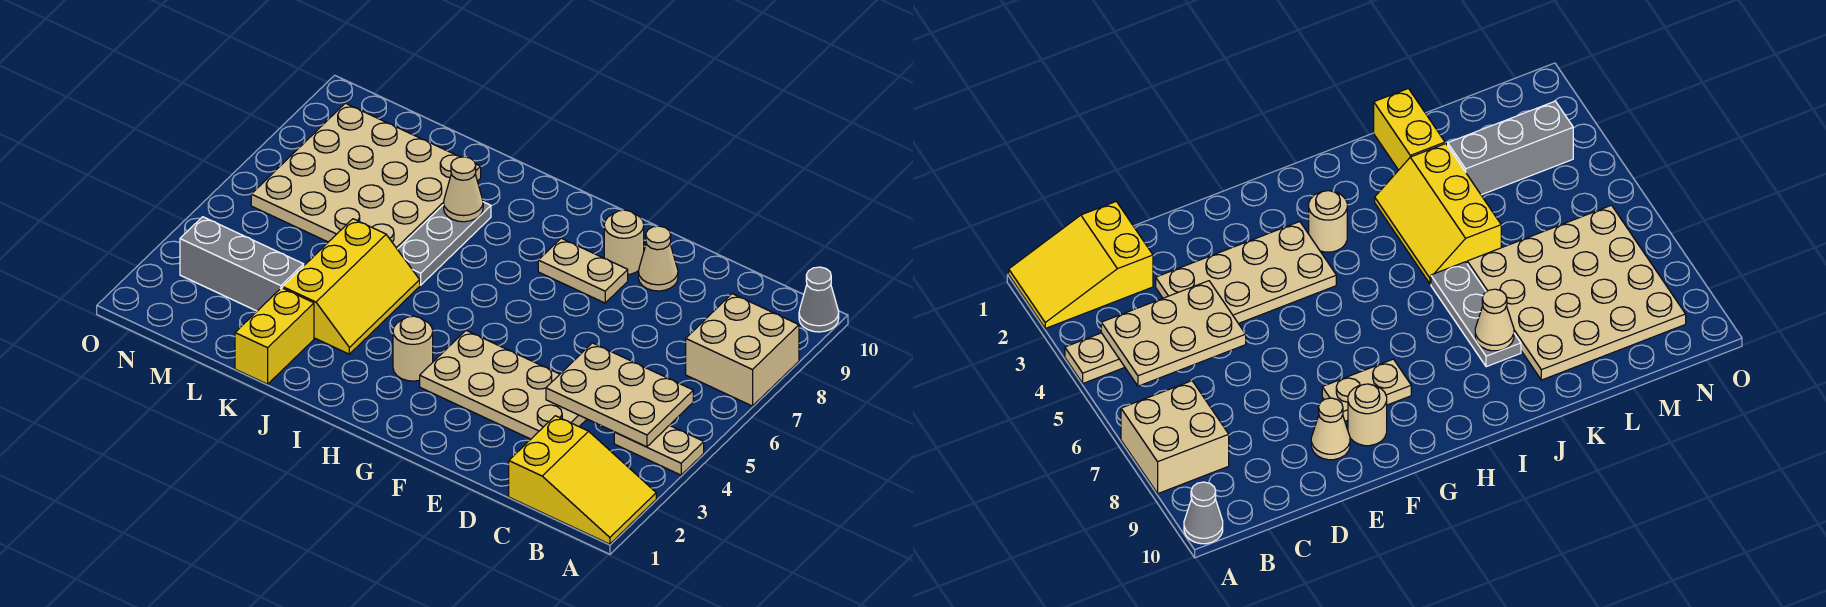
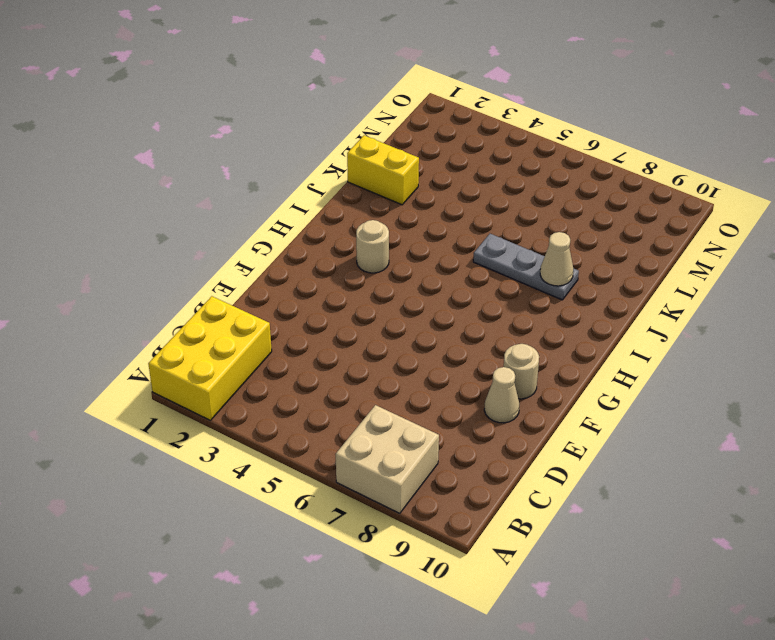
yellow brick A1:C2 level 1 -> yellow slope A1:C2 level 1 top C
none -> tan plate A4:B4 level 1
none -> grey cone A10 level 1
none -> tan plate D3:G4 level 1

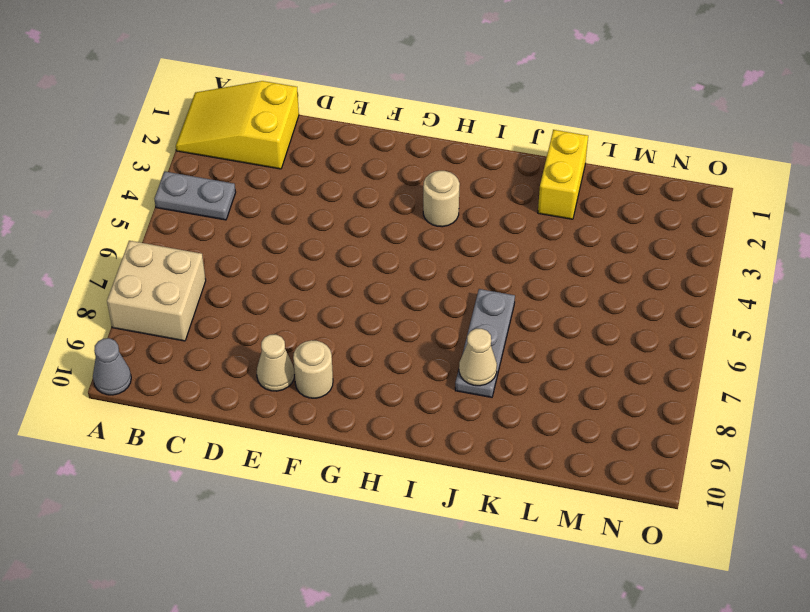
grey plate A4:B4 level 1 -> tan plate A4:B4 level 1
none -> tan plate D3:G4 level 1
none -> tan plate F8:G8 level 1
none -> yellow slope J3:K5 level 1 top K

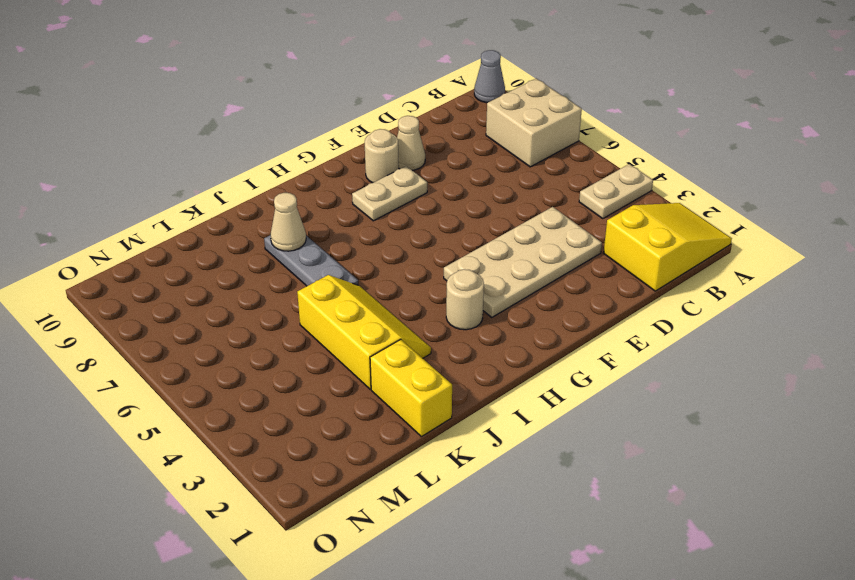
none -> tan plate K6:N9 level 1
none -> grey brick L3:N3 level 1
none -> tan plate B4:D5 level 2

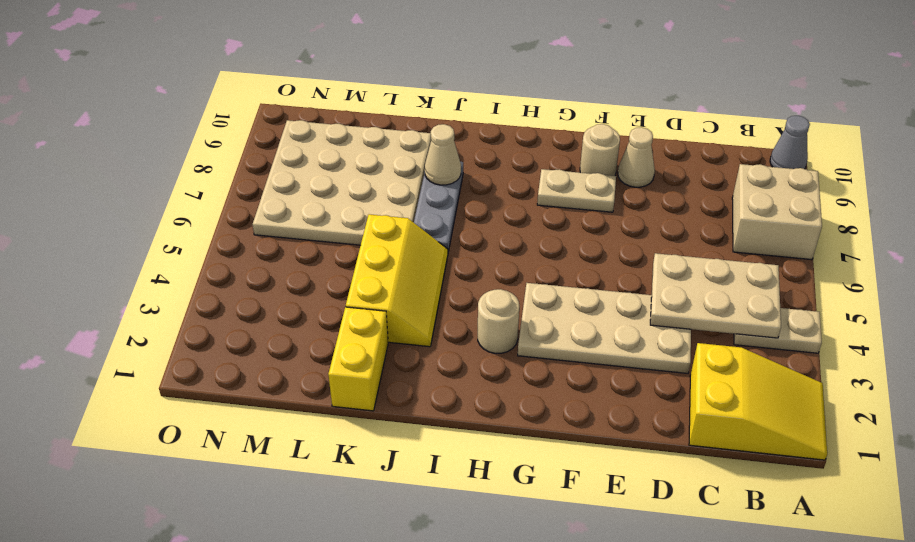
none -> grey brick L3:N3 level 1

